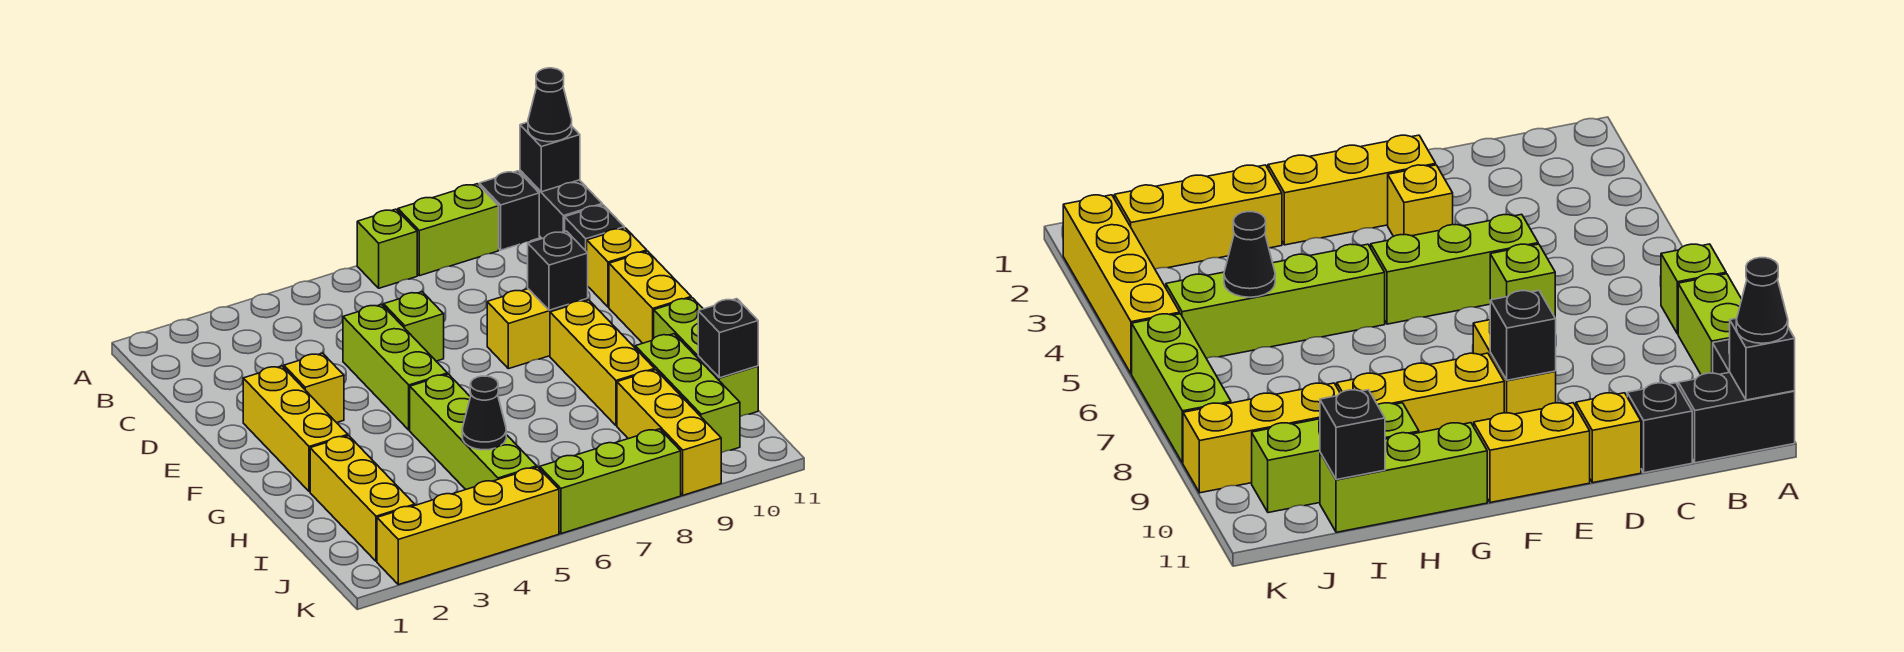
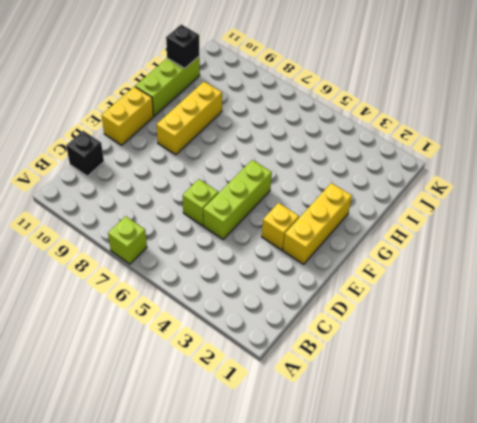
none -> lime brick A8:A9 level 1
none -> black brick A10 level 1
none -> black brick A11:B11 level 1

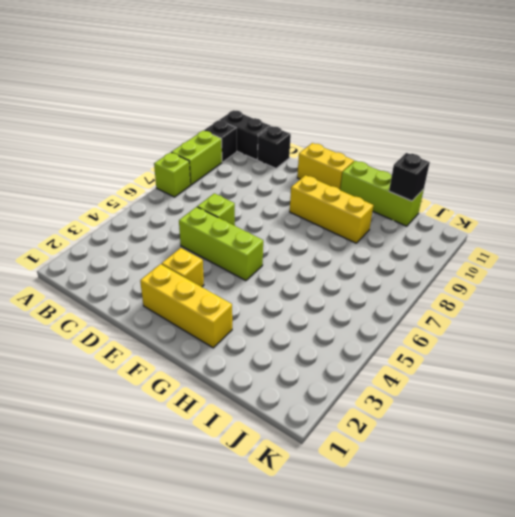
none -> yellow brick D11 level 1
none -> yellow brick E8:E9 level 1
none -> lime brick G5:J5 level 1

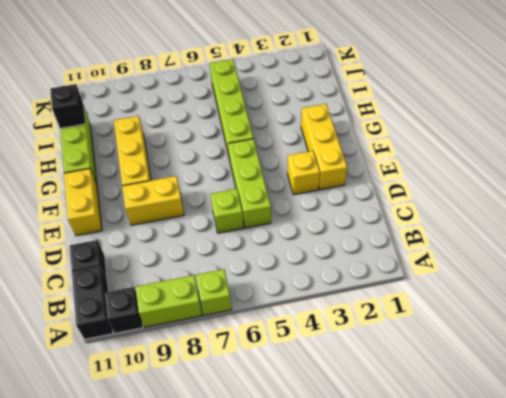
none -> yellow brick D11 level 1
none -> yellow brick H2:J2 level 1
none -> lime brick H10:J10 level 1

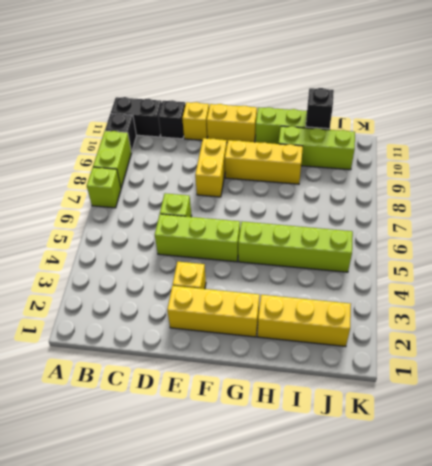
none -> yellow brick I9:K9 level 1
none -> yellow brick K2:K5 level 1
none -> lime brick K6:K8 level 1

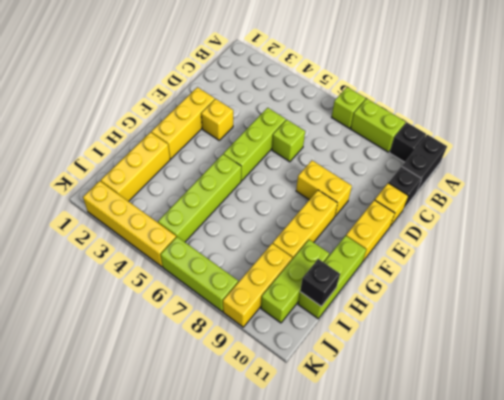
none -> black brick A11 level 2
none -> black brick E9 level 2
none -> black cone I5 level 2

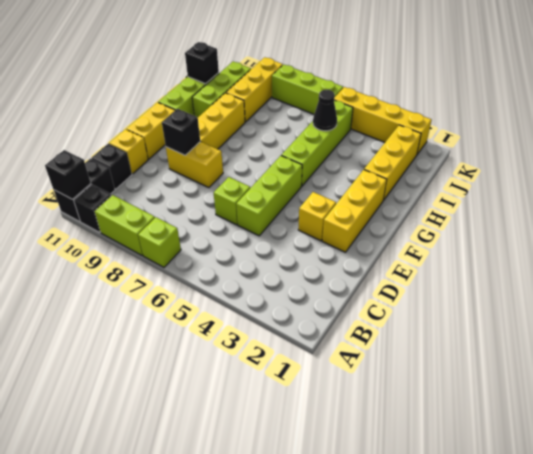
none -> black cone A11 level 3

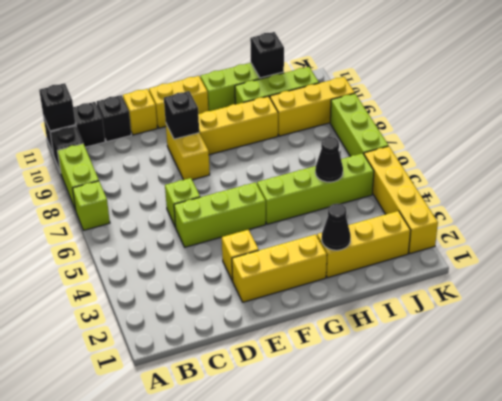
black cone H2 level 2 -> black cone A11 level 3

